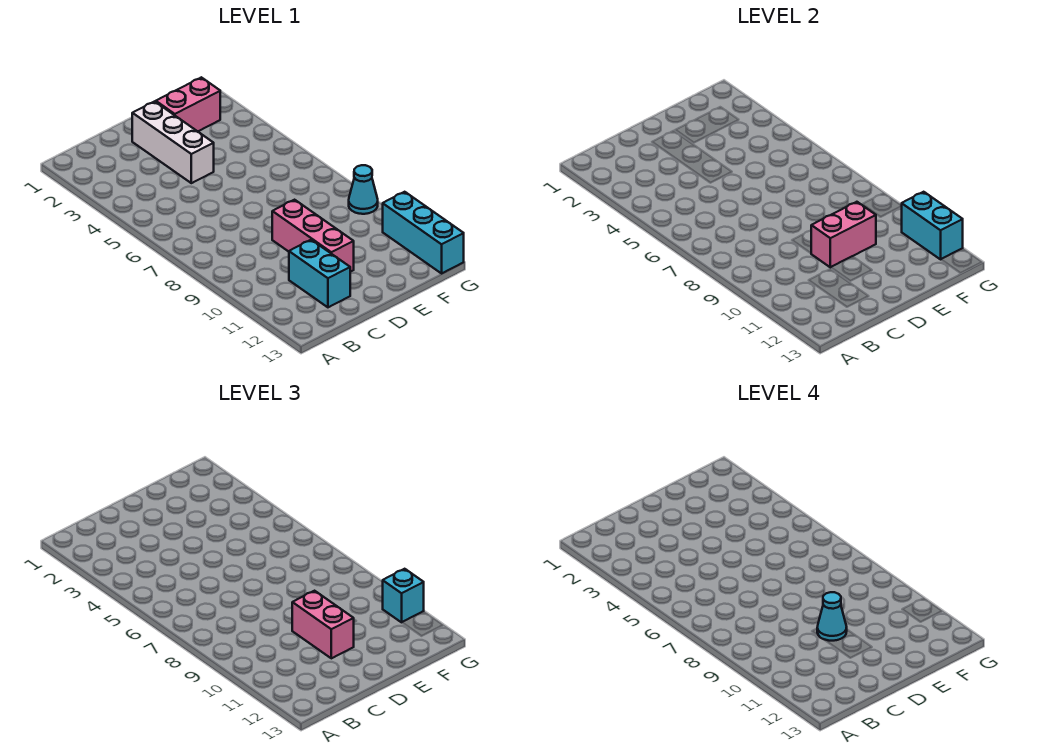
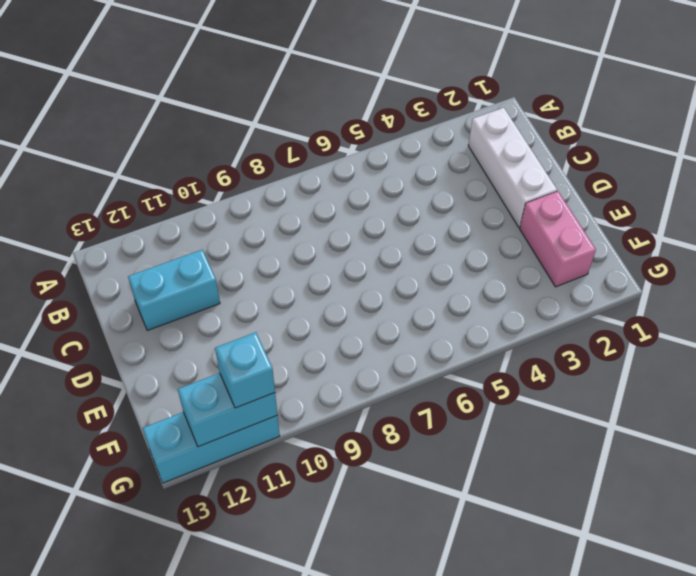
white brick B2:D2 level 1 -> white brick D2:D4 level 1
none -> pink brick D9:D11 level 1
none -> cyan cone G9 level 1

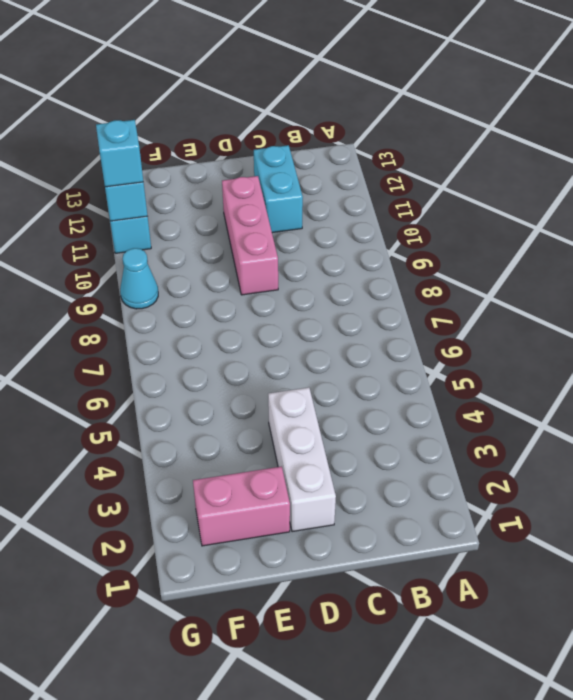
none -> pink brick D10:E10 level 2
none -> pink brick D10:D11 level 3

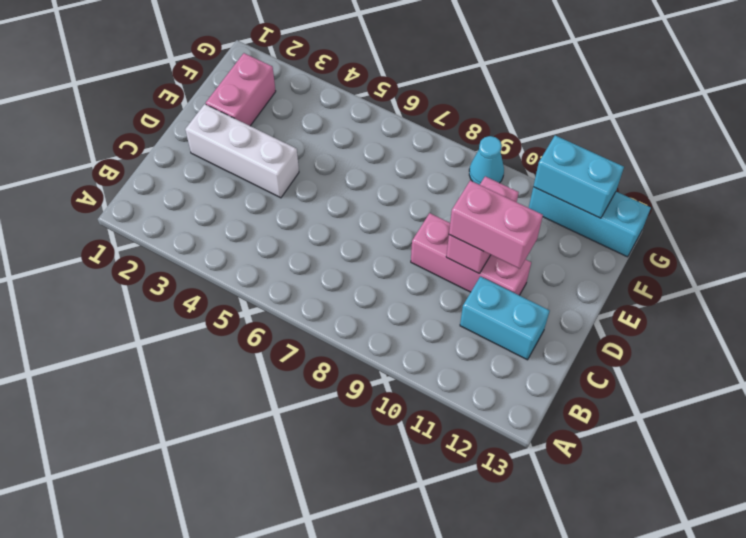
none -> cyan brick G11 level 3
none -> cyan cone D10 level 4

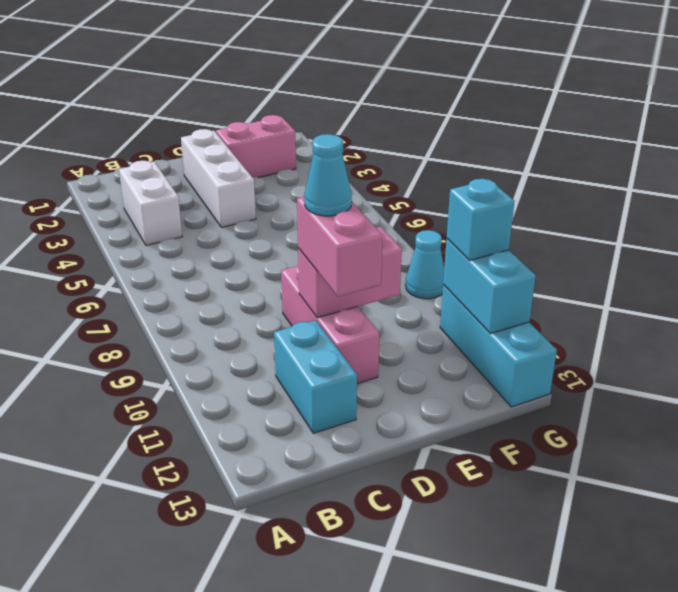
white brick B3:B4 level 1 -> none

